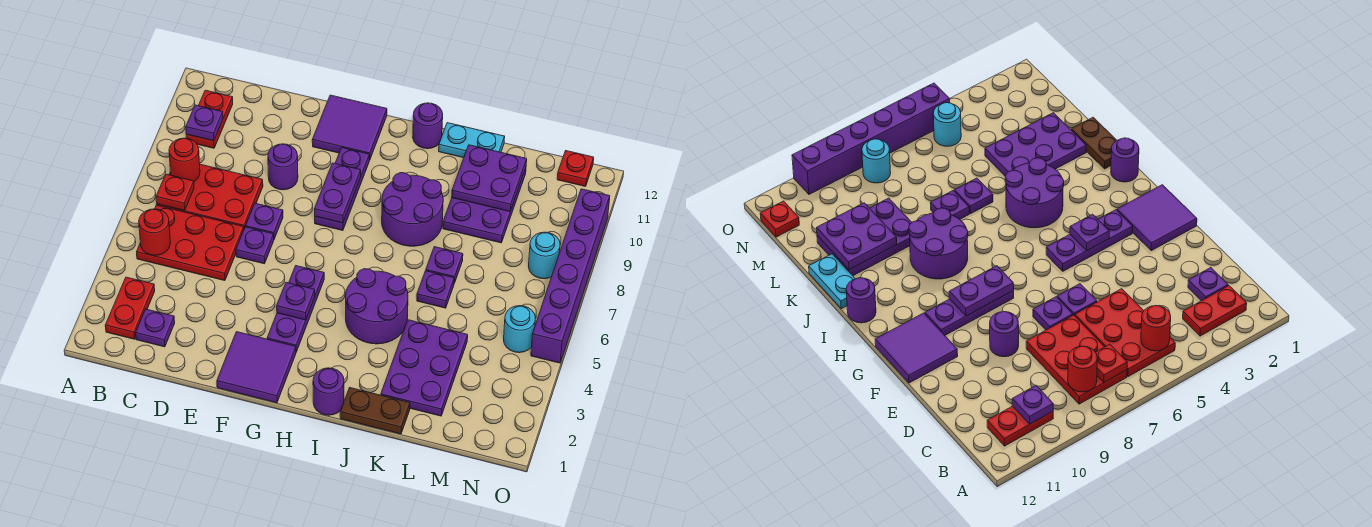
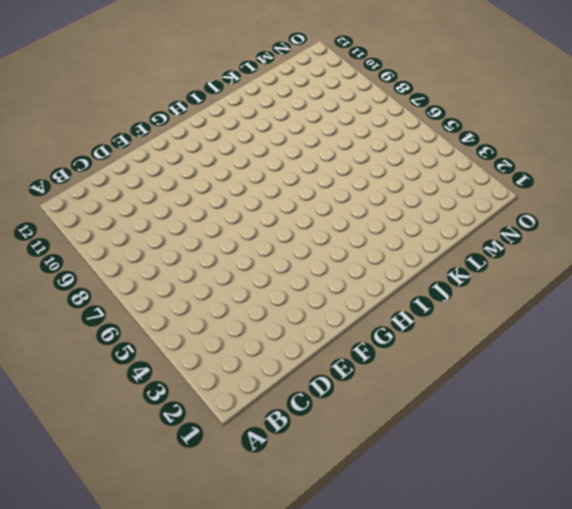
none -> red plate B2:B3 level 1
none -> red plate B5:D6 level 1
none -> red plate B7:D8 level 1
none -> red plate B10:B11 level 1

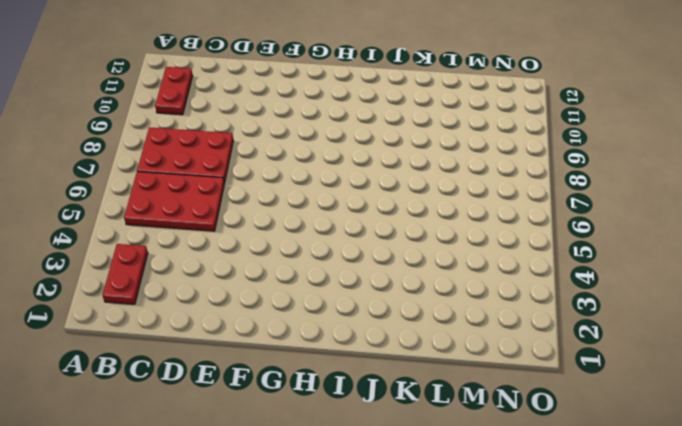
none -> purple plate C2 level 1
none -> purple plate E6 level 1
none -> purple plate E7 level 1
none -> purple round brick E9 level 1

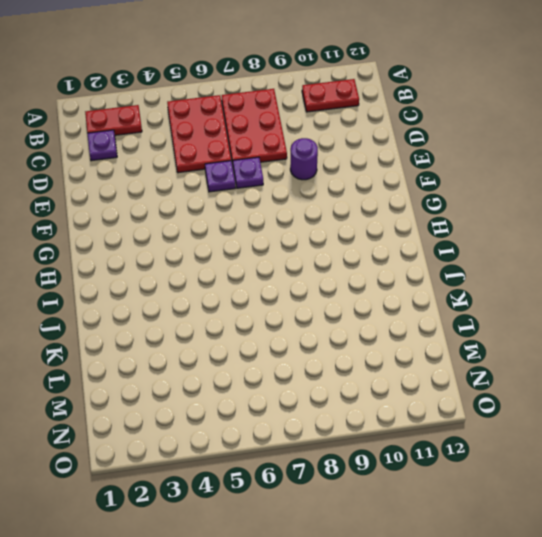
none -> purple tile F1:G2 level 1
none -> purple tile F11:G12 level 1
none -> purple plate G3:G5 level 1
none -> purple plate G8:G10 level 1

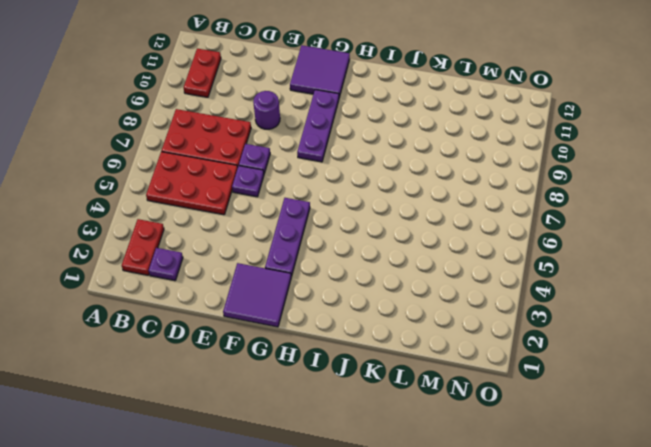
none -> purple round brick I1 level 1
none -> purple round brick I4:J5 level 1
none -> purple round brick I8:J9 level 1
none -> purple round brick I12 level 1

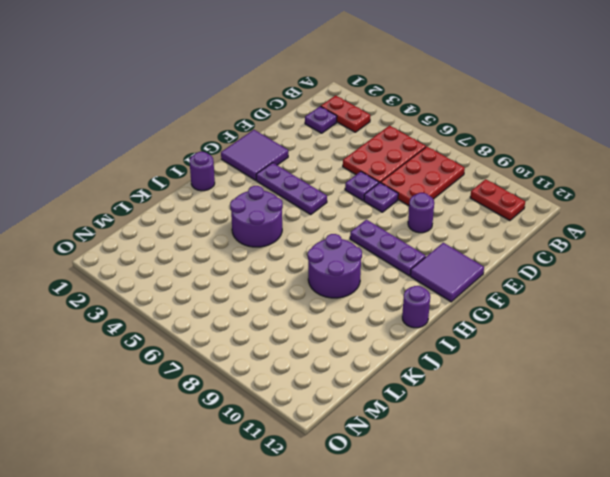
none -> brown plate J1:K1 level 1
none -> cyan plate J12:K12 level 1
none -> purple plate K2:L4 level 1
none -> purple plate K6 level 1

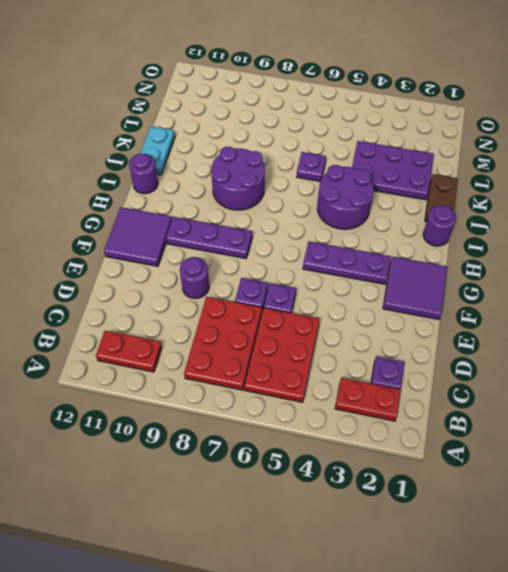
none -> purple plate K7 level 1
none -> purple plate K9:L11 level 1
none -> cyan round brick N5 level 1
none -> cyan round brick N8 level 1

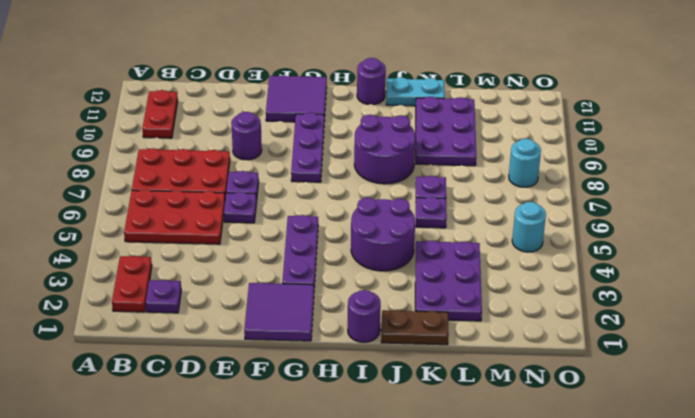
none -> red plate N12 level 1
none -> purple brick O5:O10 level 1
none -> red round brick B5 level 2
none -> red plate B7 level 2

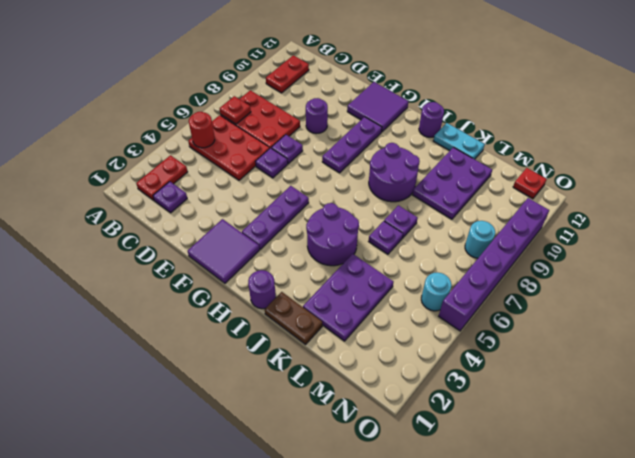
none -> red round brick B8 level 2
none -> purple plate B10 level 2
none -> purple plate G4 level 2
none -> purple plate G8:G9 level 2

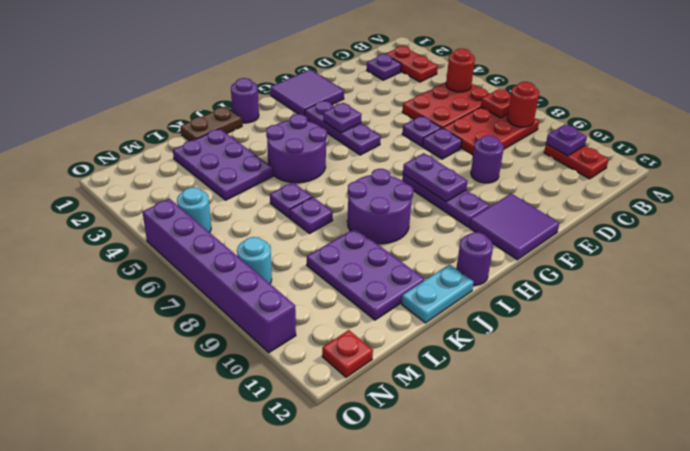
none -> purple plate K10:L11 level 2

